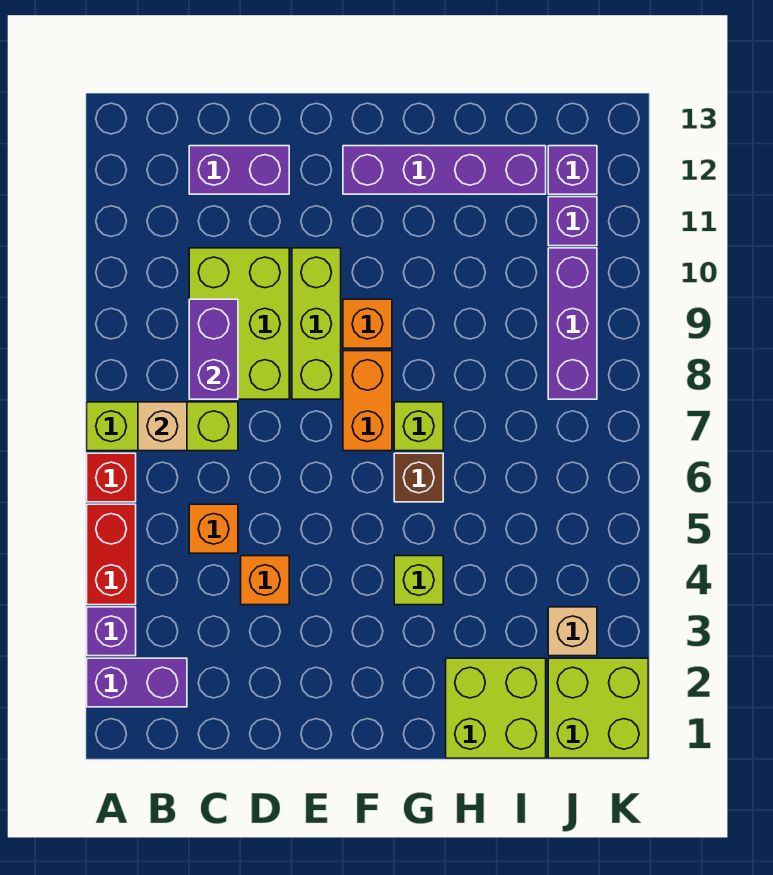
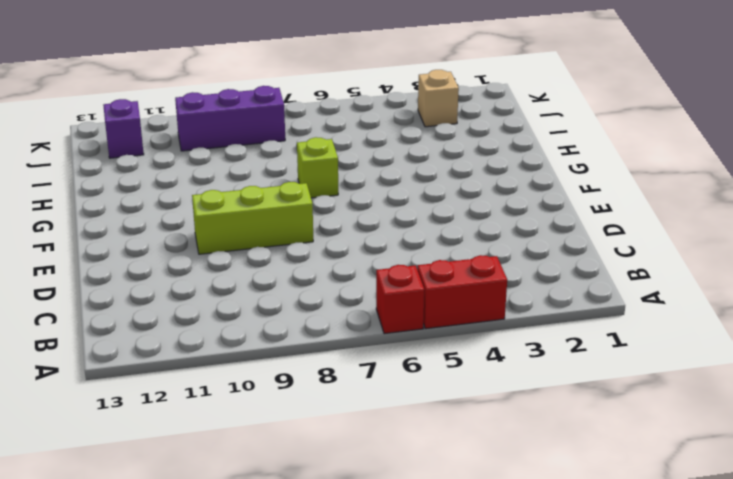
none -> purple brick A2:B2 level 1
none -> purple brick A3 level 1
none -> lime brick A7:C7 level 1

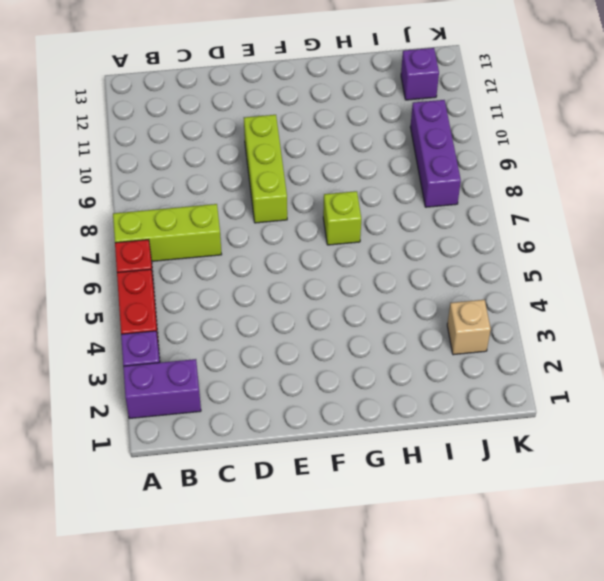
none -> orange brick C5 level 1
none -> lime brick C8:D10 level 1
none -> purple brick C12:D12 level 1

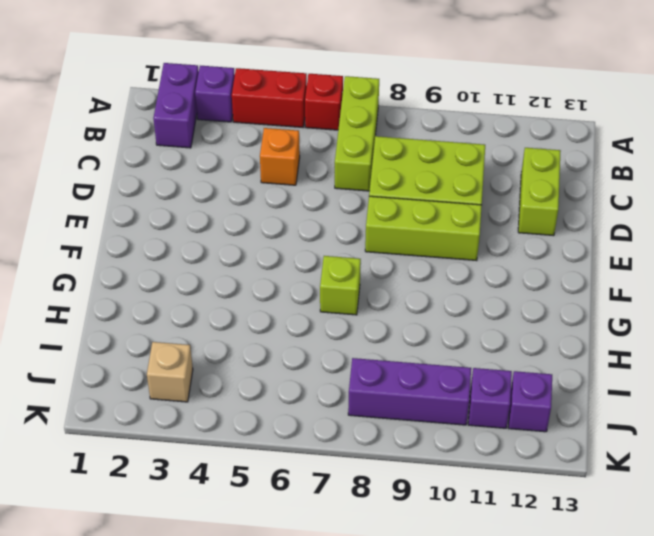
lime brick C12:D12 level 1 -> purple brick C12:D12 level 1
none -> orange brick D4 level 1
none -> orange brick F7:F8 level 1
none -> orange brick F9 level 1

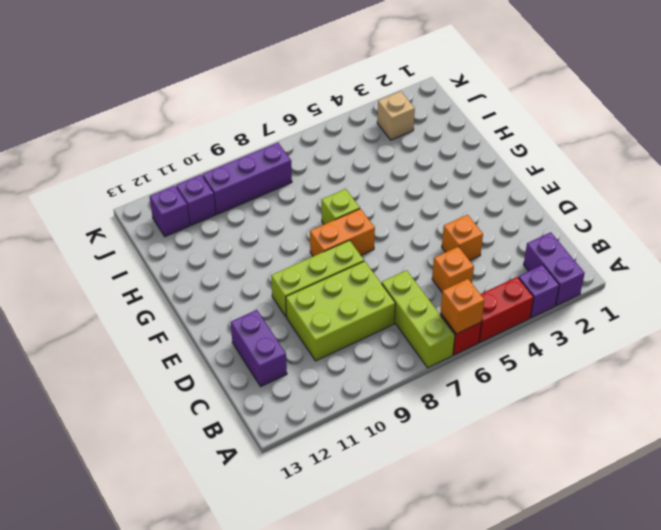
orange brick A6 level 2 -> orange brick F9 level 1
none -> purple brick F12:I12 level 1
none -> lime brick G4 level 1
none -> brown brick G6 level 1

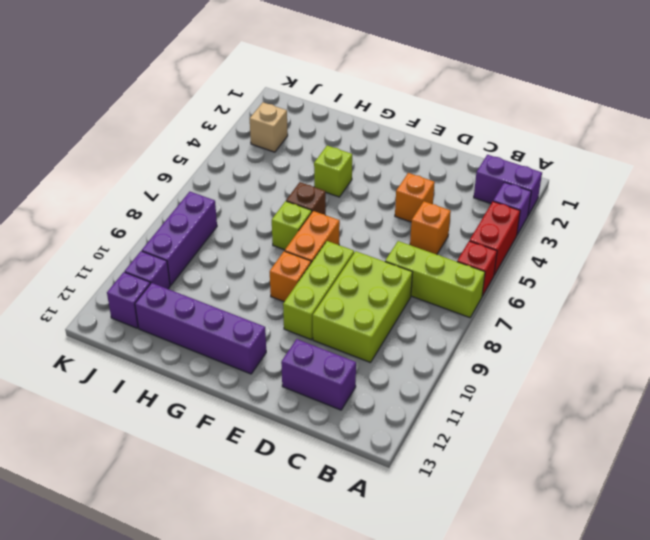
none -> lime brick H1:I2 level 1
none -> lime brick J1:K2 level 1
none -> tan brick B7 level 2

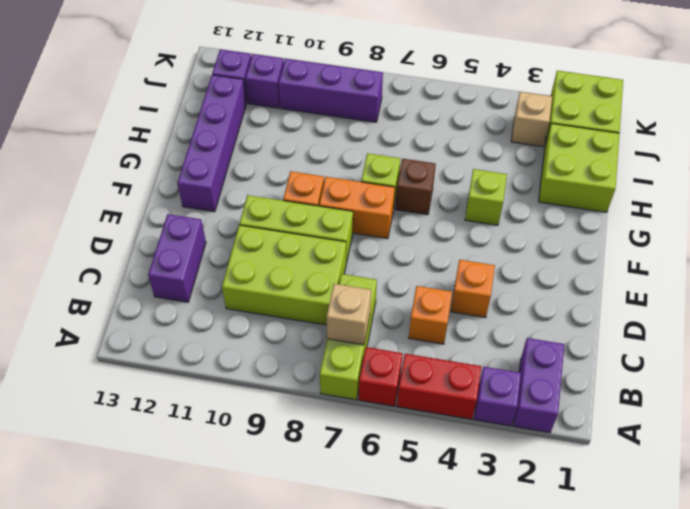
none -> purple brick C8:C9 level 2

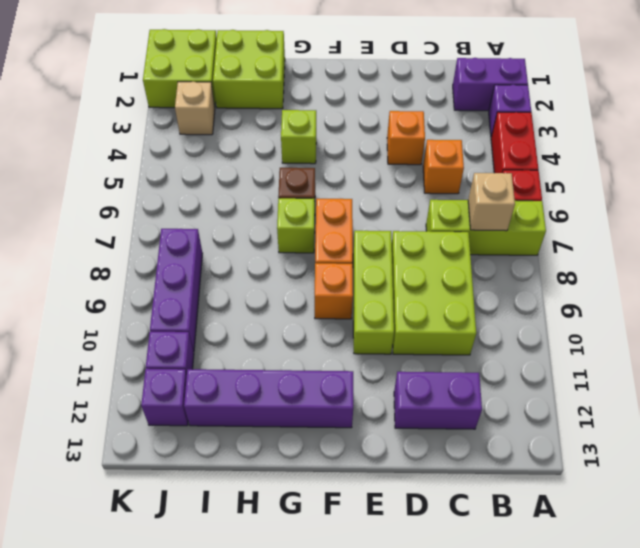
none -> purple brick C8:C9 level 2

